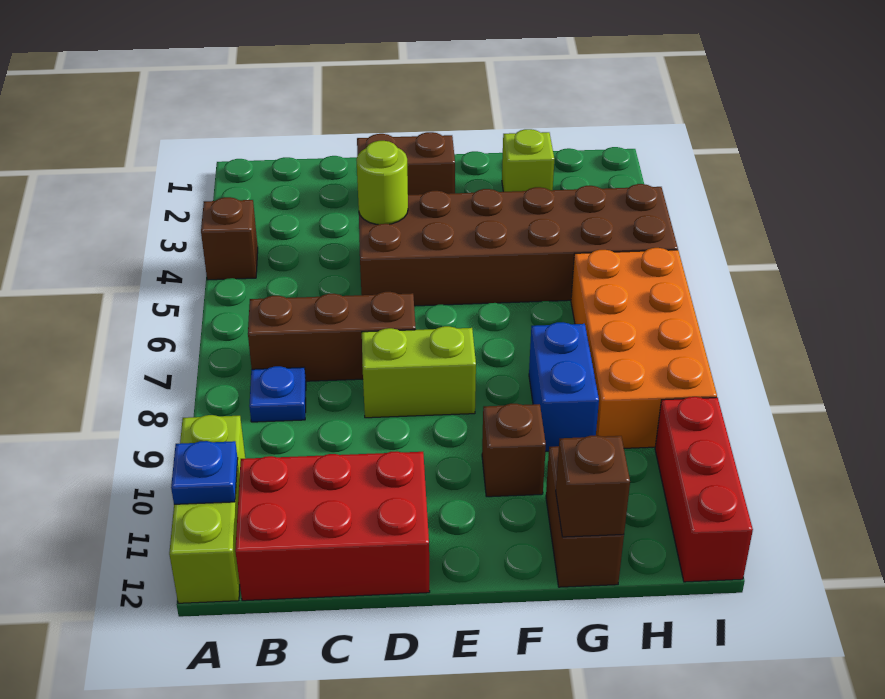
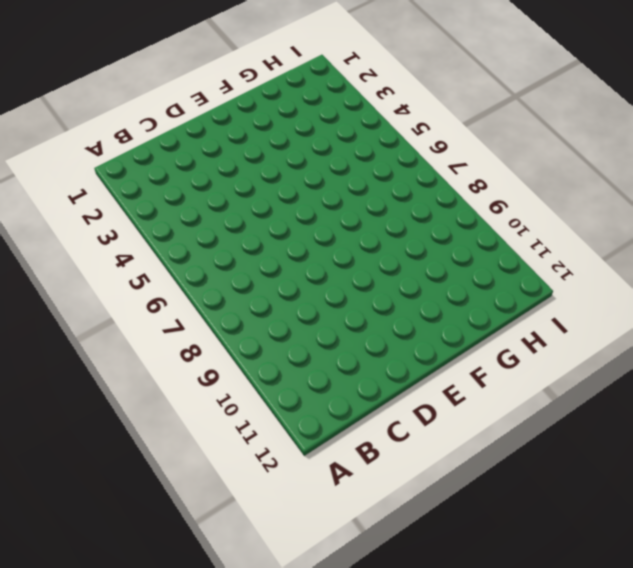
none -> brown brick A4 level 1
none -> lime brick A10:A12 level 1
none -> brown brick B7:D7 level 1

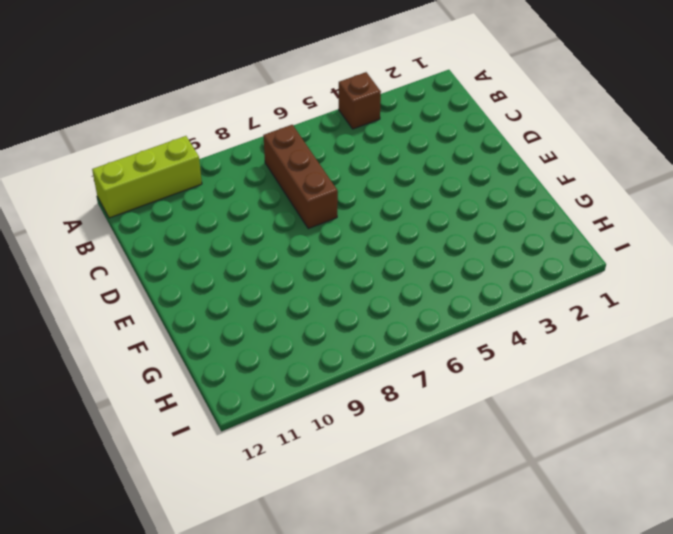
none -> blue plate B8 level 1
none -> red brick B11:D12 level 1
none -> brown brick D2:E2 level 1

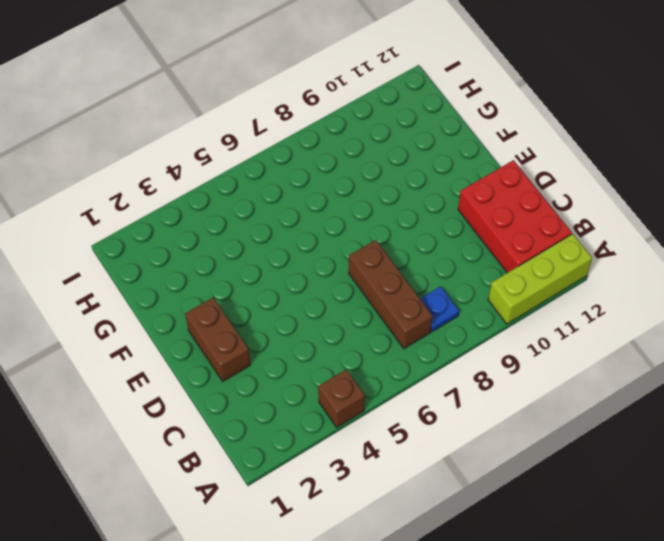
none -> brown brick D4:I5 level 1
none -> lime brick D8:E8 level 1
none -> brown brick F10 level 1

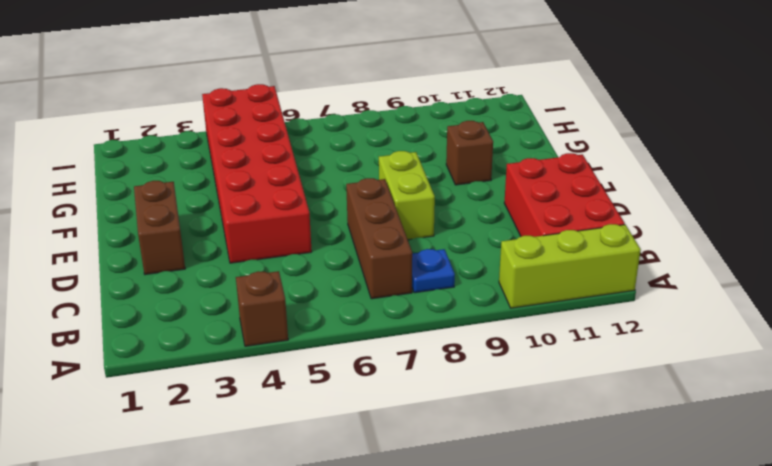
red brick D4:I5 level 1 -> brown brick D4:I5 level 1
none -> lime brick G2 level 1
none -> blue brick G8:G9 level 1
none -> brown brick G11:G12 level 1

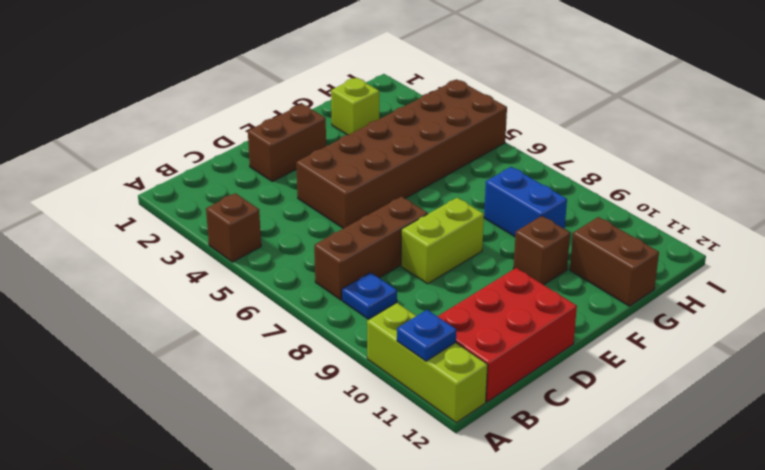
none -> orange brick H6:I9 level 1
none -> red brick I10:I12 level 1
none -> lime round brick D4 level 2

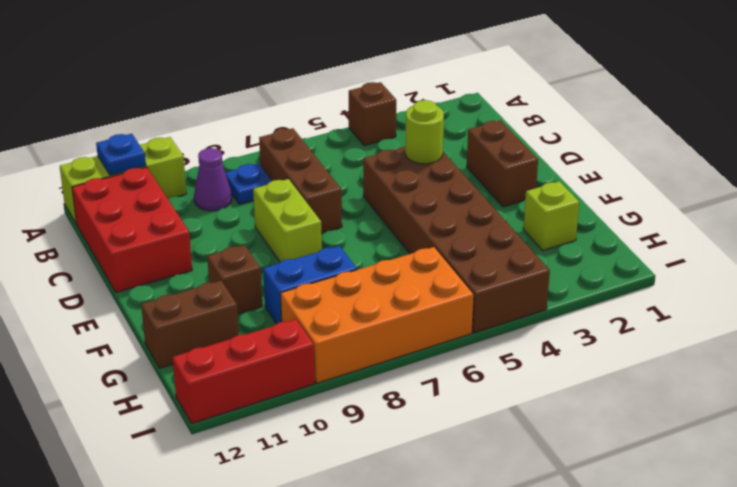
purple cone B9 level 1 -> none
none -> brown brick G12 level 2

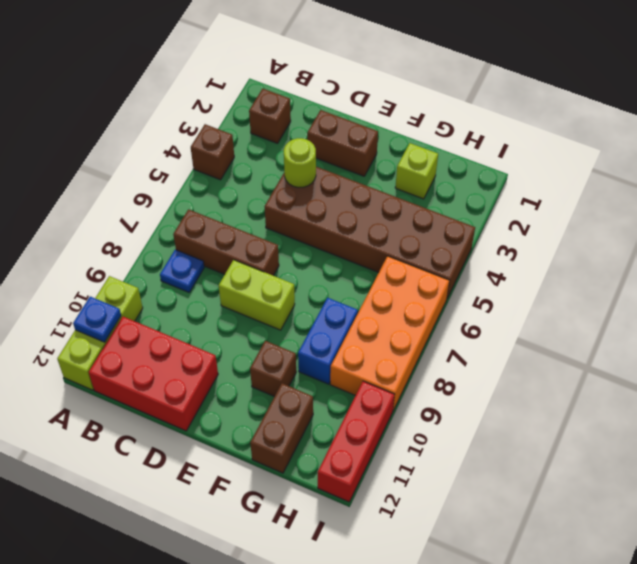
brown brick B2 level 1 -> brown brick G12 level 2

